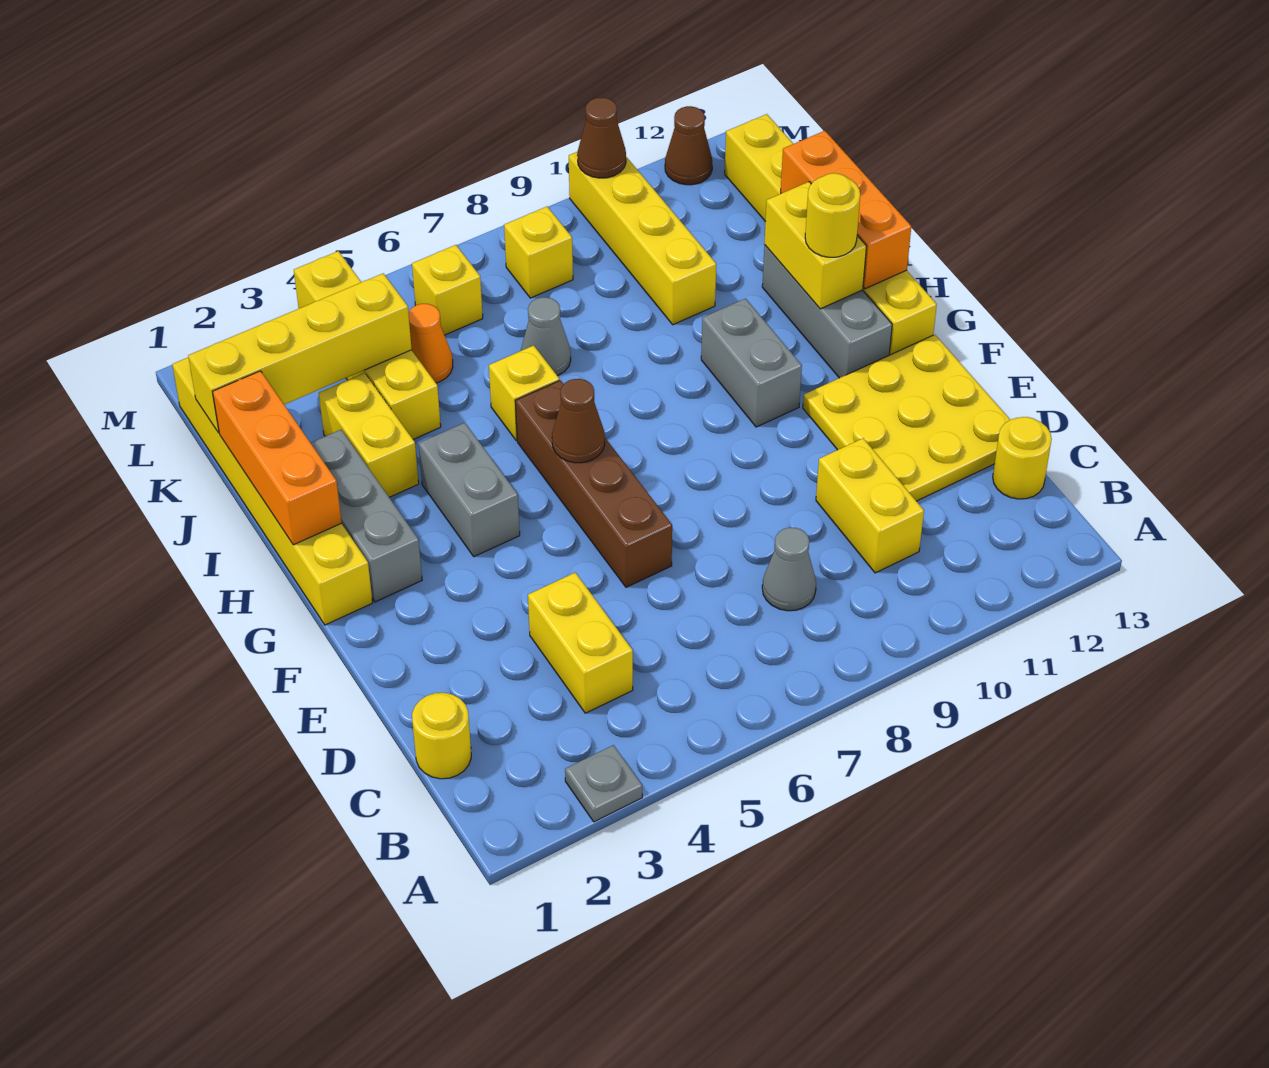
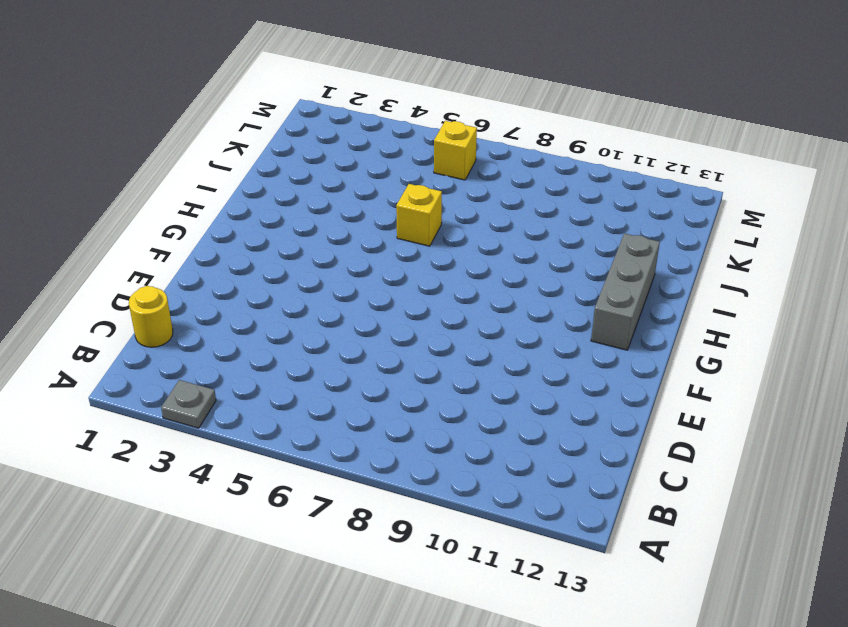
none -> yellow brick C4:D4 level 1
none -> grey cone C8 level 1
none -> yellow brick C10:D10 level 1
none -> yellow round brick C13 level 1

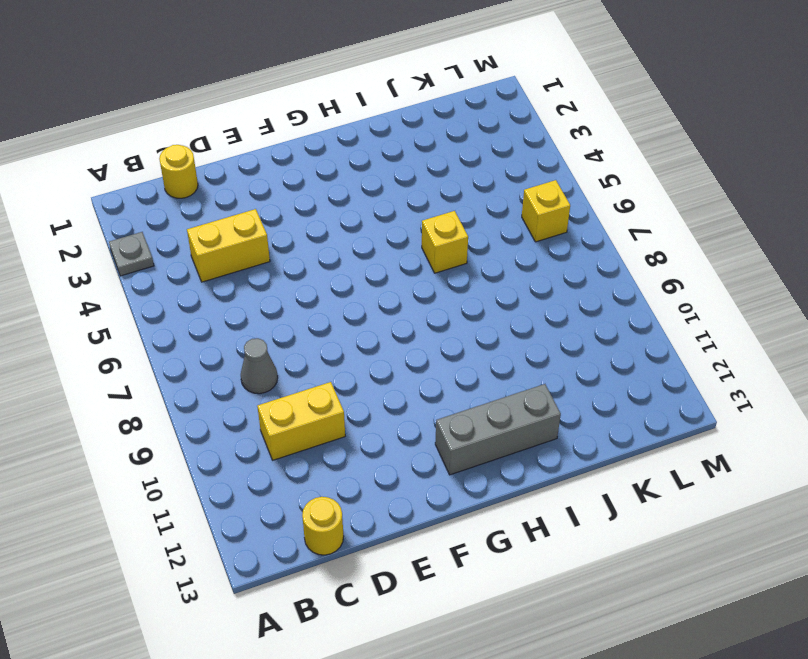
none -> yellow plate D11:F13 level 1
none -> brown brick E6:H6 level 1
none -> yellow brick G1:L1 level 1
none -> grey brick G2:I2 level 1

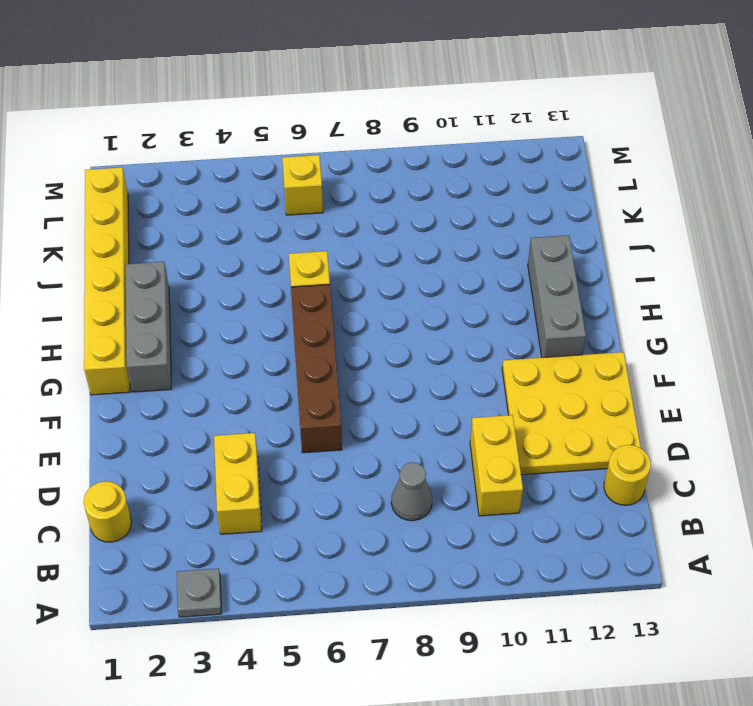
none -> grey brick G4:H4 level 1
none -> grey brick G10:H10 level 1
none -> yellow brick G13:L13 level 1
none -> yellow brick I3:J3 level 1

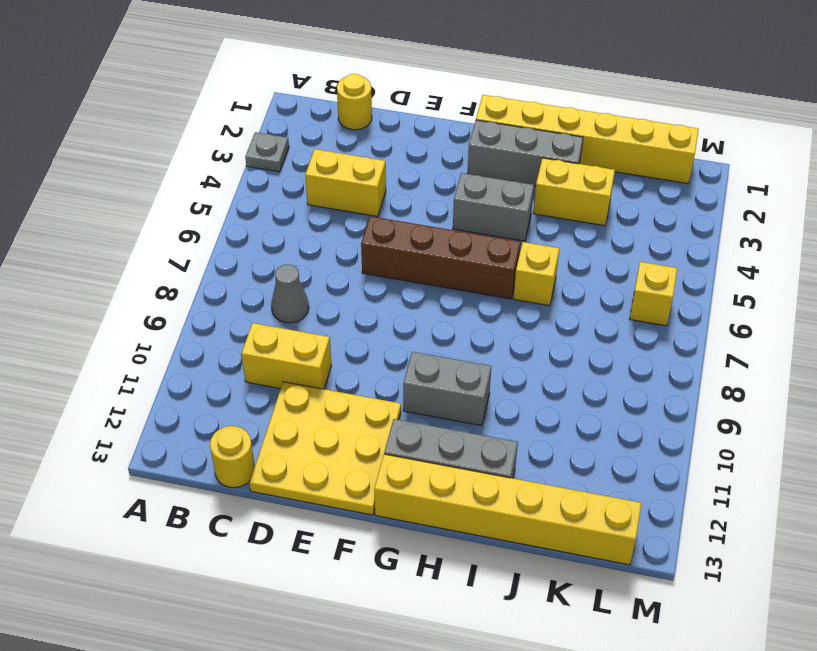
none -> yellow brick J4:M4 level 1
none -> grey cone J7 level 1
none -> yellow brick J10:M10 level 1
none -> orange cone K5 level 1

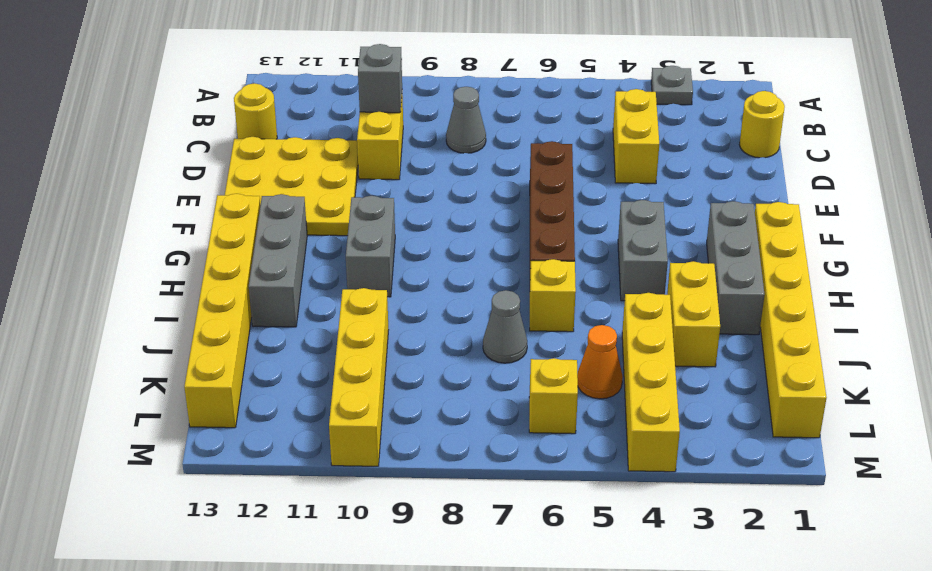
grey brick C10 level 2 -> none
none -> yellow brick L8 level 1
none -> brown cone M12 level 1
none -> brown cone G6 level 2
none -> orange brick H1:J1 level 2

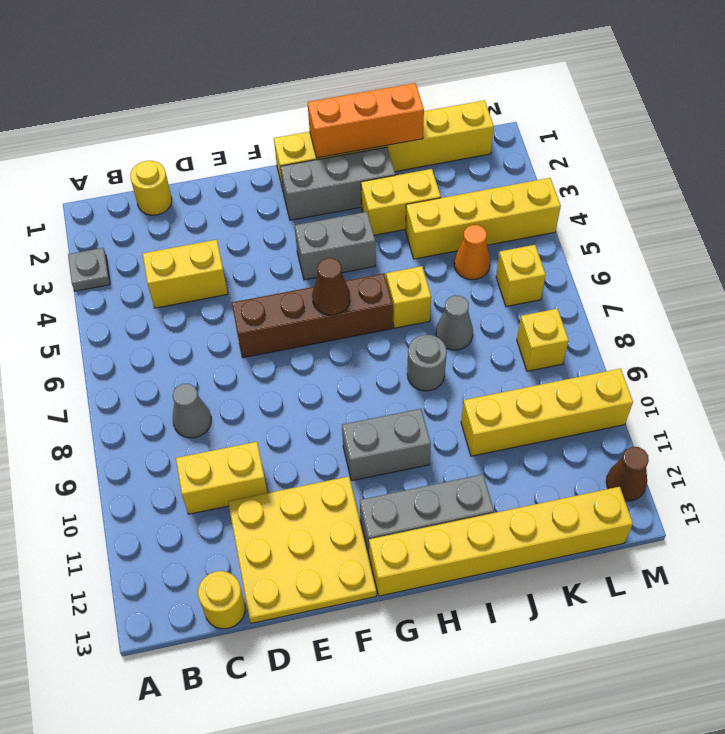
grey round brick I8 level 1 -> none
none -> yellow brick H12:I12 level 2
none -> orange brick H13:J13 level 2
none -> yellow brick K1:K4 level 2
none -> brown cone M10 level 2

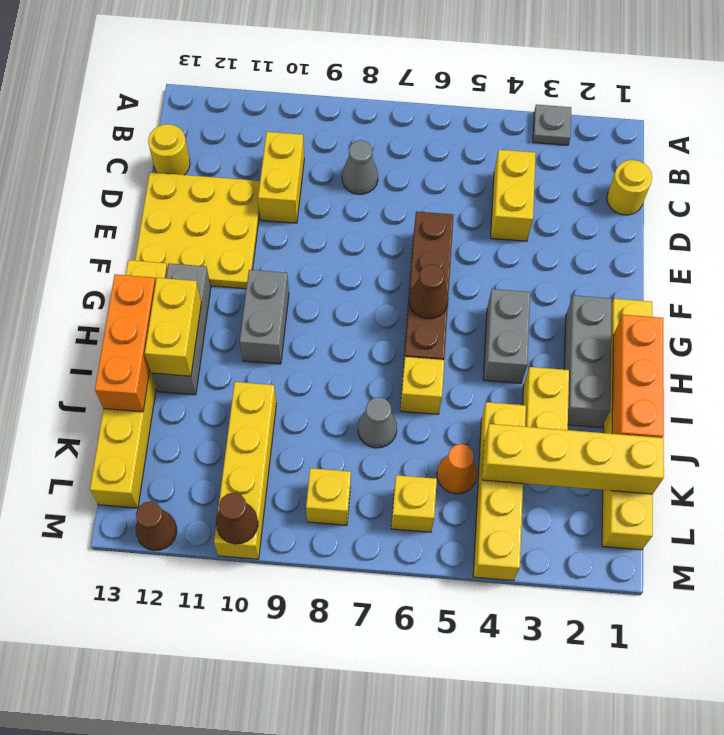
none -> yellow round brick H12 level 3

